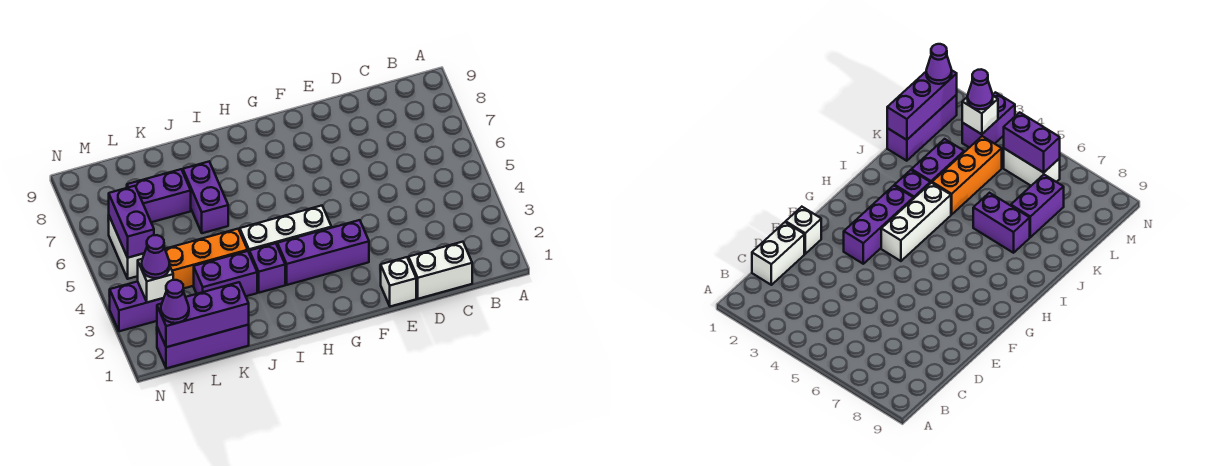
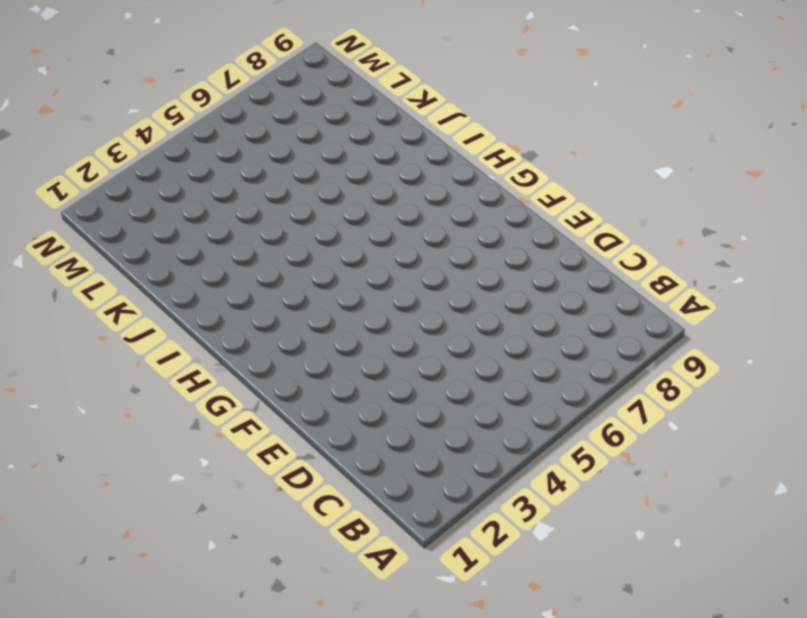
none -> white brick C1:D1 level 1
none -> white brick E1 level 1
none -> purple brick F3:H3 level 1

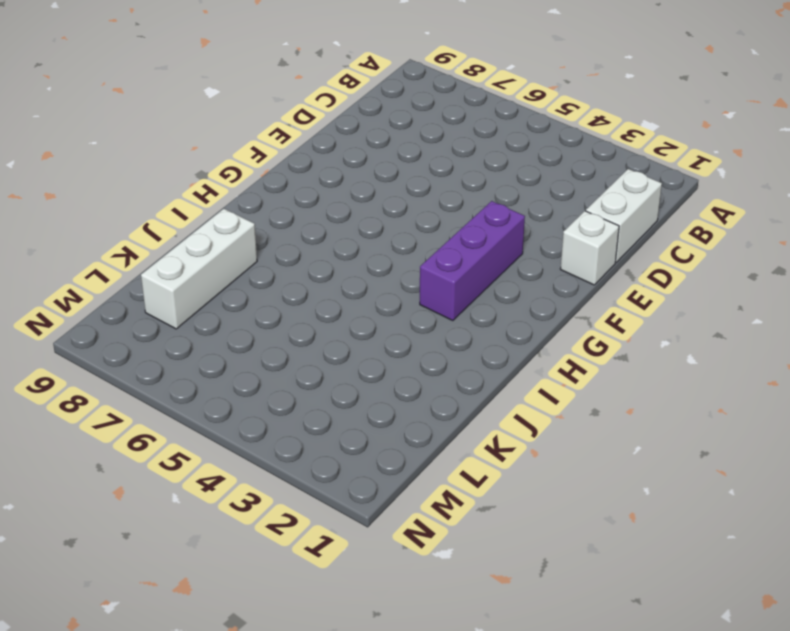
white brick J8:L8 level 1 -> white brick G4:I4 level 1
none -> purple brick I3 level 1
none -> purple brick J3:K3 level 1
none -> orange brick J4:L4 level 1

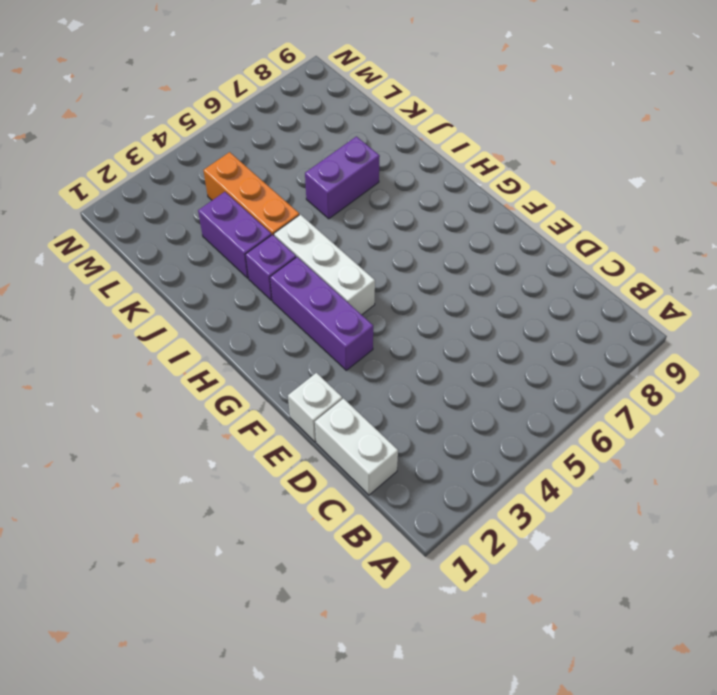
none -> purple brick K1:M1 level 1
none -> purple brick K7:L7 level 1
none -> purple brick M3:N3 level 1

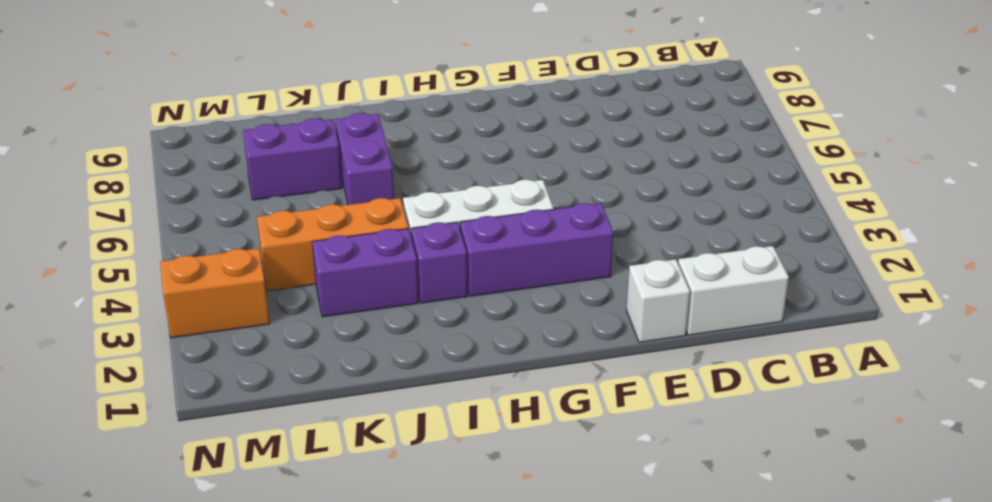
orange brick M3:N3 level 1 -> purple brick M3:N3 level 1
none -> purple brick K1:M1 level 1
none -> white brick M5:M6 level 1
none -> purple brick K1:M1 level 2

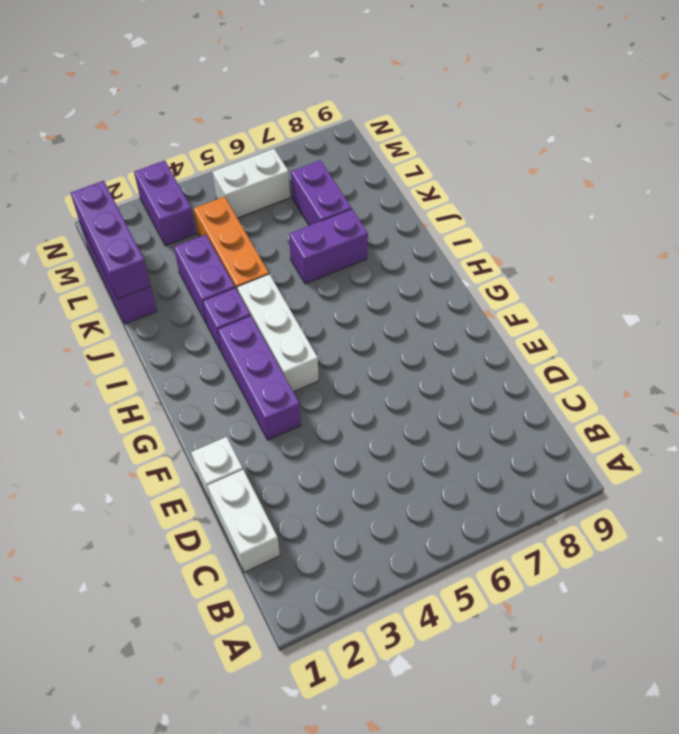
none -> white brick M3 level 2
none -> purple brick M5:M6 level 2
none -> purple cone M1 level 3

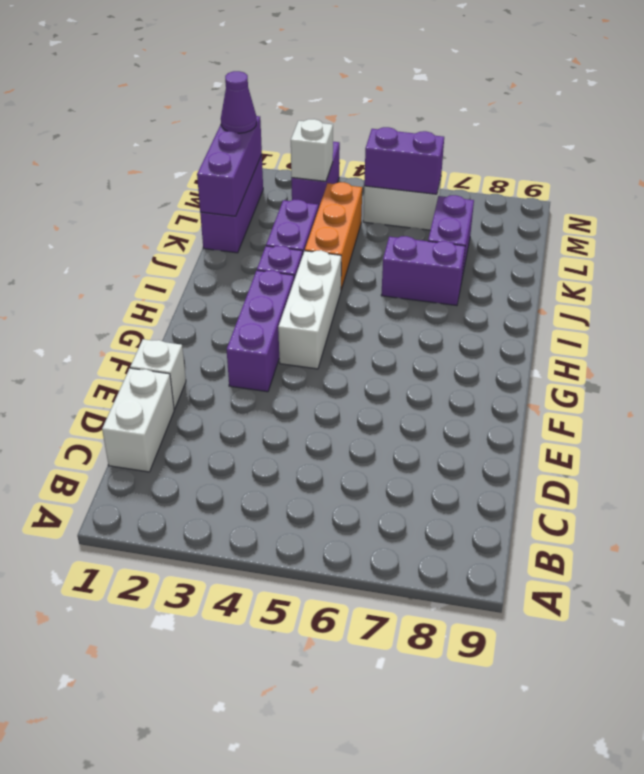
none -> purple cone M3 level 3

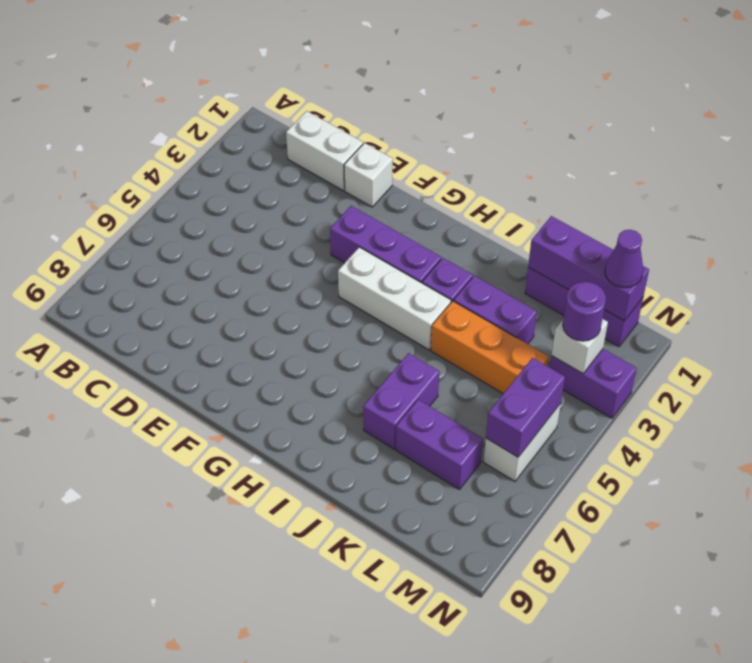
purple round brick M3 level 3 -> purple cone M3 level 3

